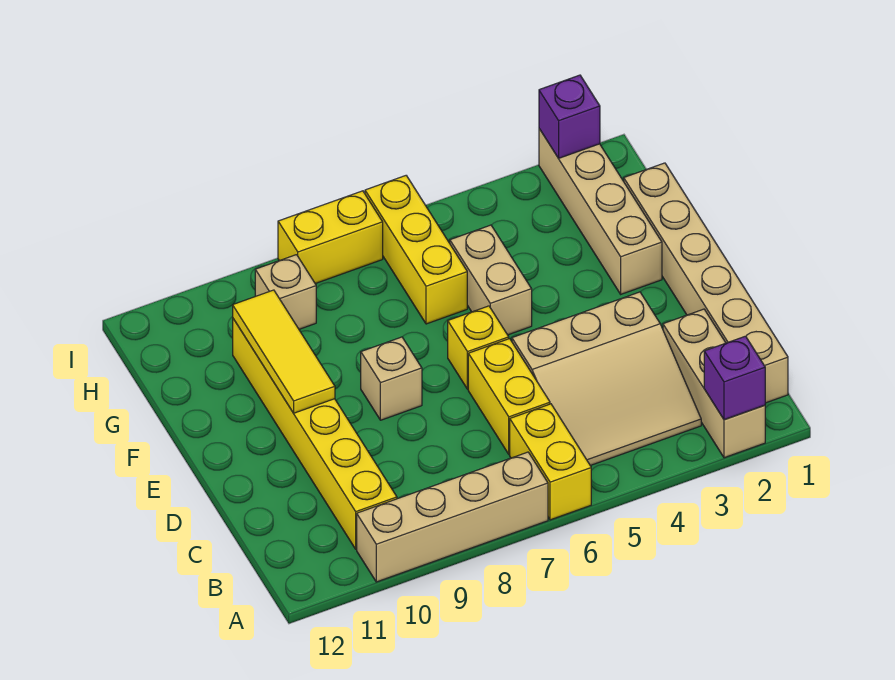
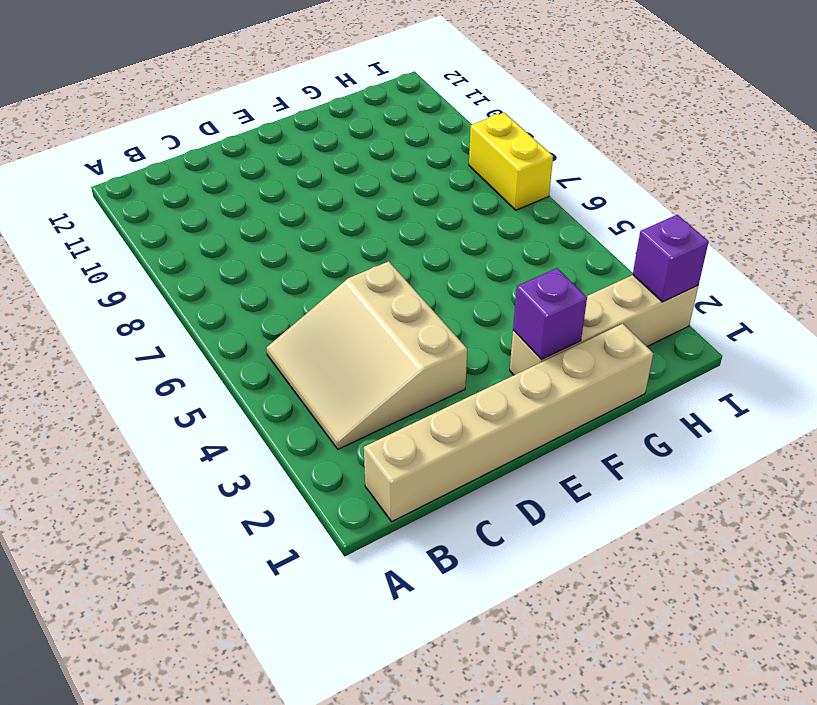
purple brick F2 level 2 -> purple brick A2 level 2
none -> tan brick A2:C2 level 1
none -> yellow brick A6:B6 level 1
none -> tan brick A7:A10 level 1

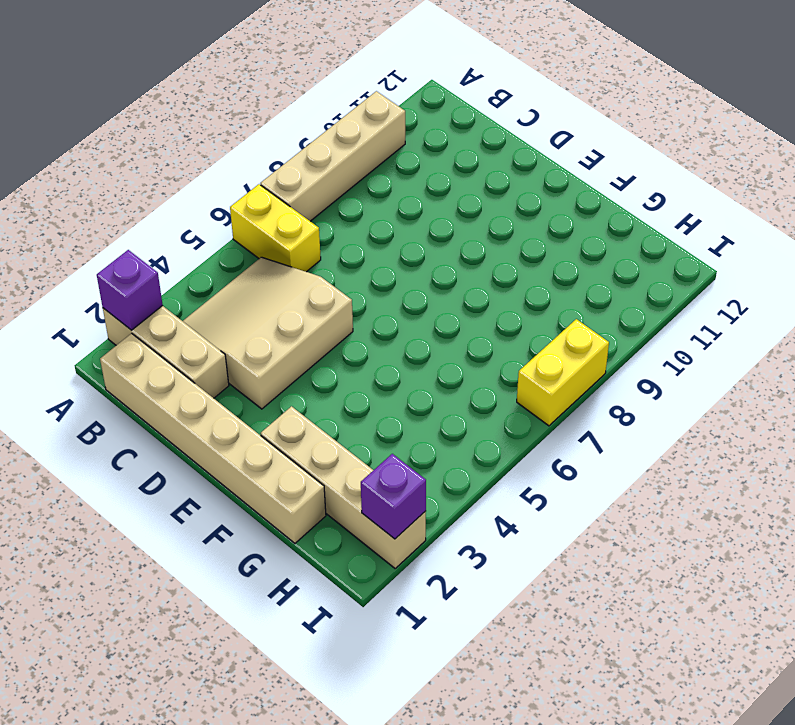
none -> yellow brick B10:G10 level 1
none -> yellow brick C6:D6 level 1
none -> yellow brick E6 level 1

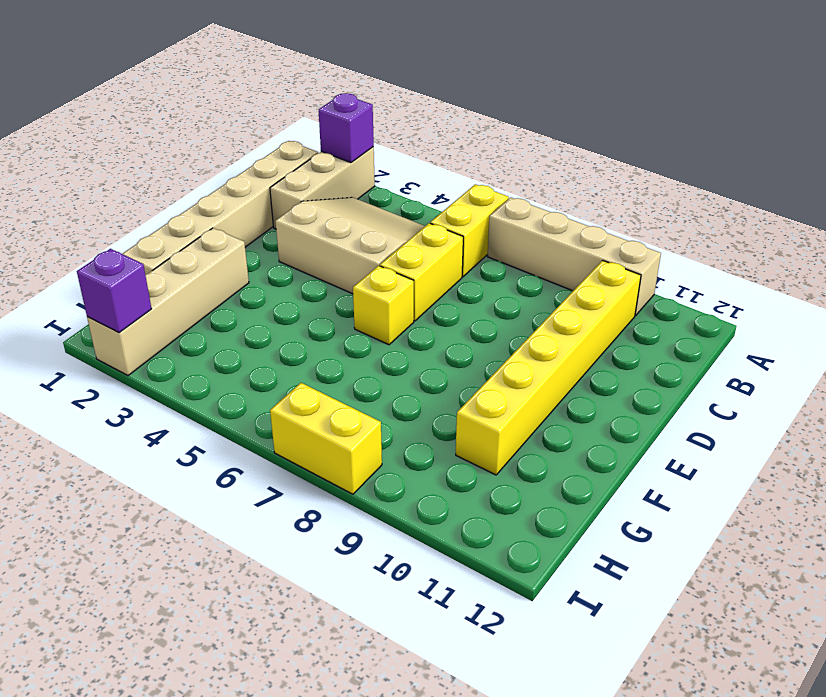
none -> tan brick E8 level 1
none -> tan brick F5:G5 level 1
none -> yellow brick G6:I6 level 1

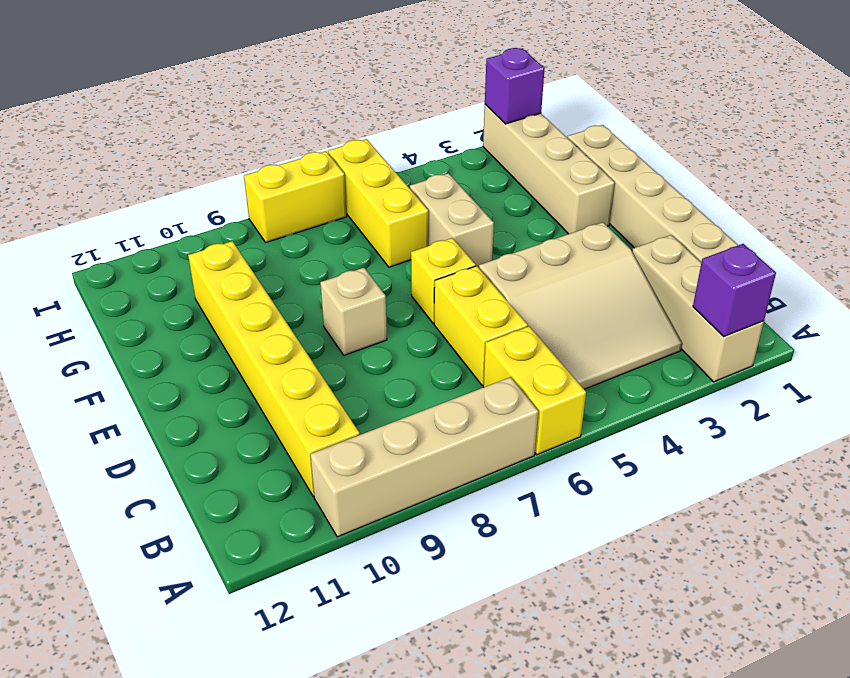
none -> tan brick H9 level 1
none -> yellow tile E10:G10 level 2

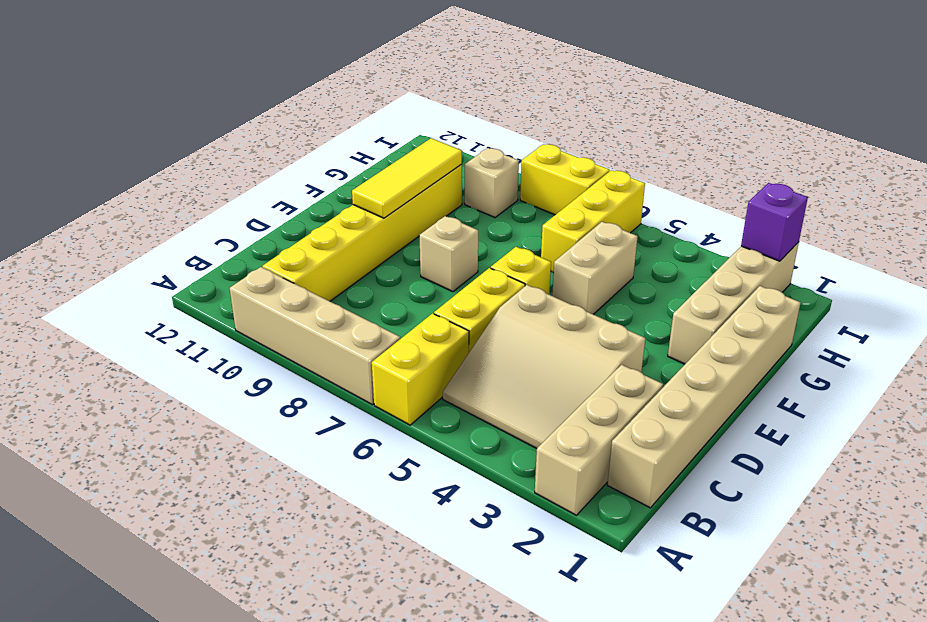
none -> purple brick A2 level 2

